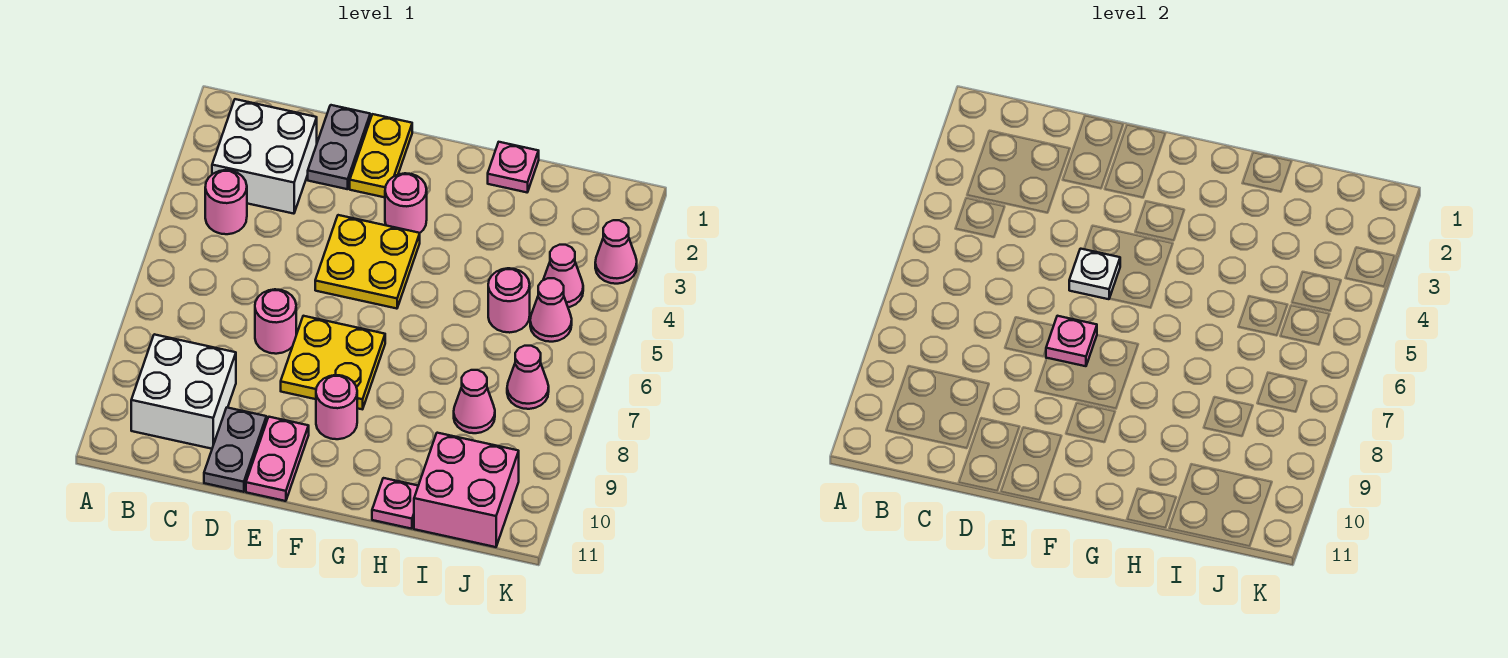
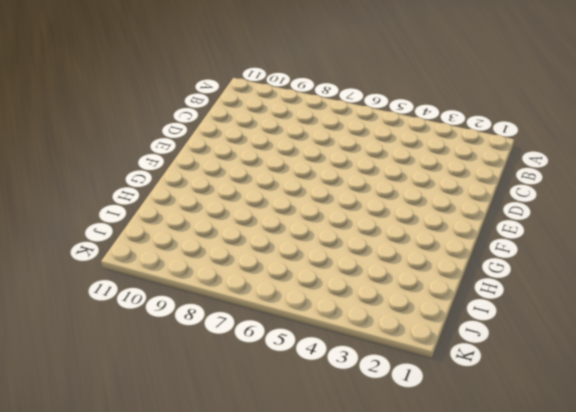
none -> white brick B2:C3 level 1
none -> pink round brick B4 level 1
none -> white brick B9:C10 level 1

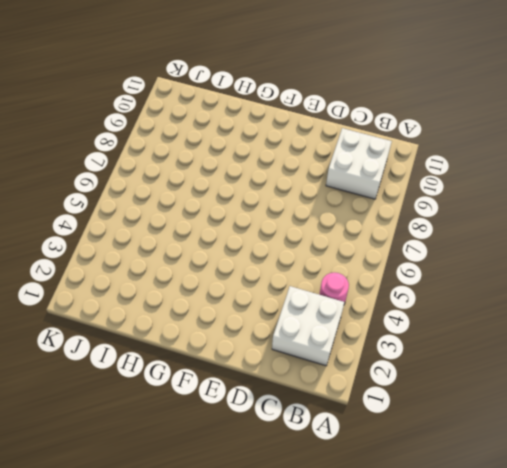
none -> grey plate D1:D2 level 1
none -> pink round brick D7 level 1
none -> grey plate D10:D11 level 1

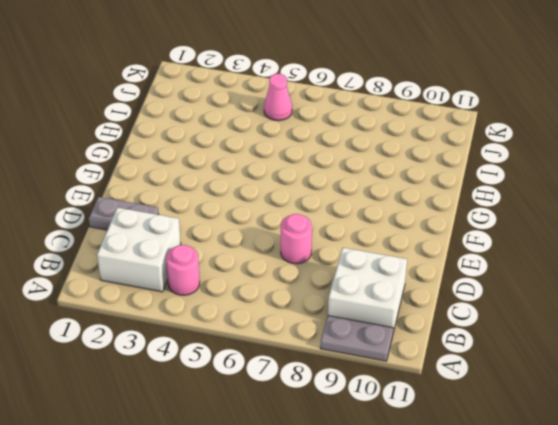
grey plate A9:A10 level 1 -> grey plate D10:D11 level 1
none -> yellow plate E1:E2 level 1
none -> yellow plate E4:F5 level 1
none -> yellow plate E7:F8 level 1

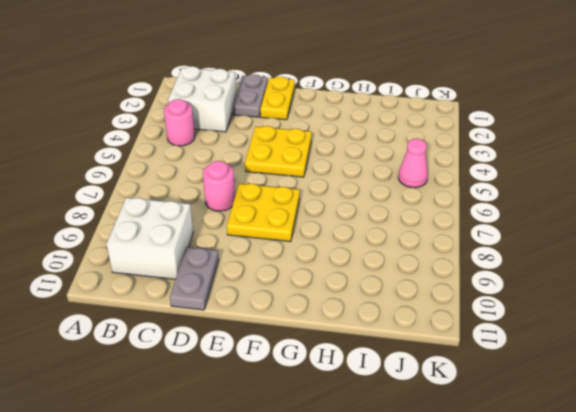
none -> pink plate E10:E11 level 1
none -> pink round brick F3 level 1
none -> pink round brick F9 level 1

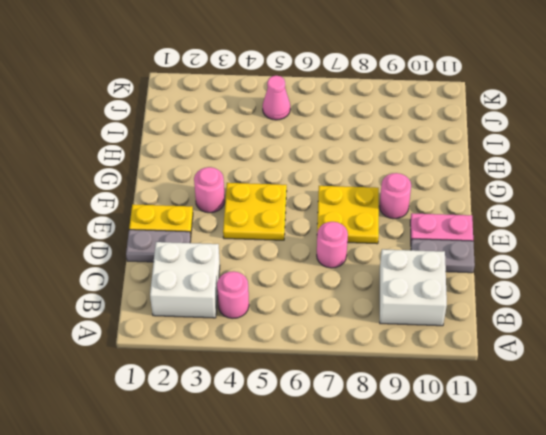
none -> pink plate H1 level 1
none -> pink plate H11 level 1
none -> pink round brick I5 level 1

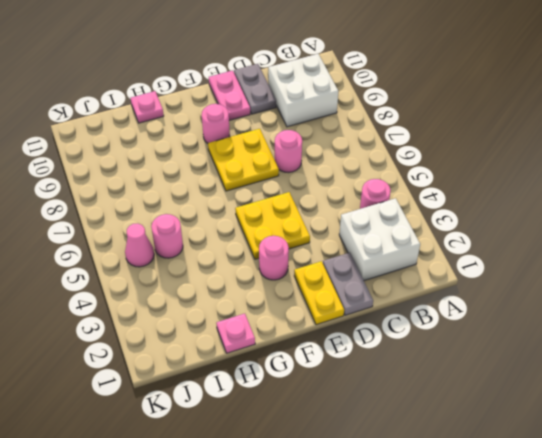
none -> pink cone I8 level 1
none -> pink brick I10:J11 level 1
none -> pink cone J4 level 1

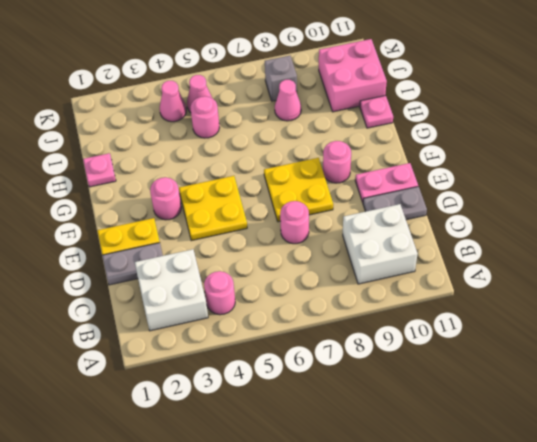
grey brick J8 level 1 -> none
none -> pink cone J7 level 1
none -> pink cone K3 level 1
none -> white plate E5 level 2

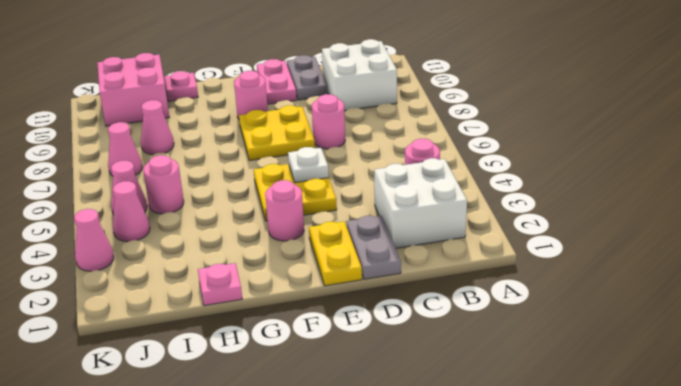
none -> pink plate E7 level 2

